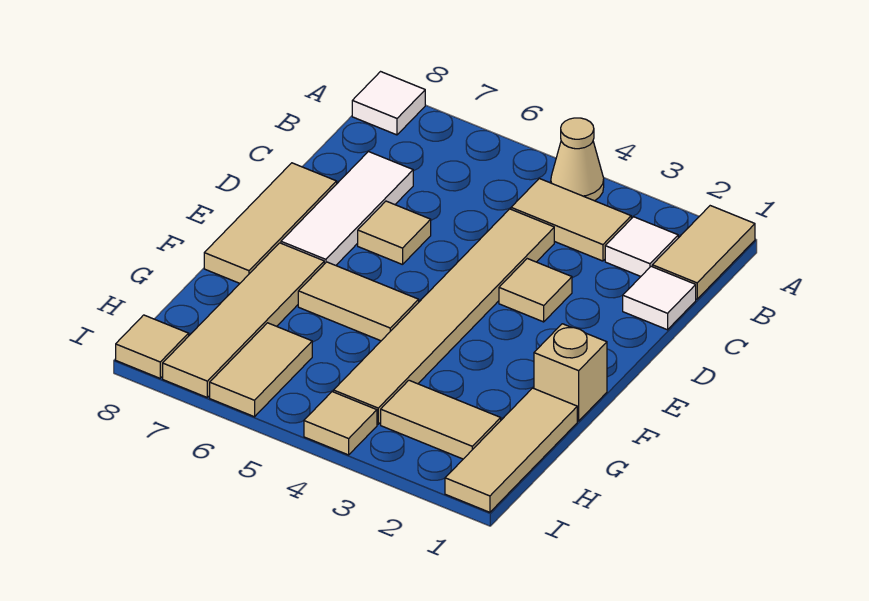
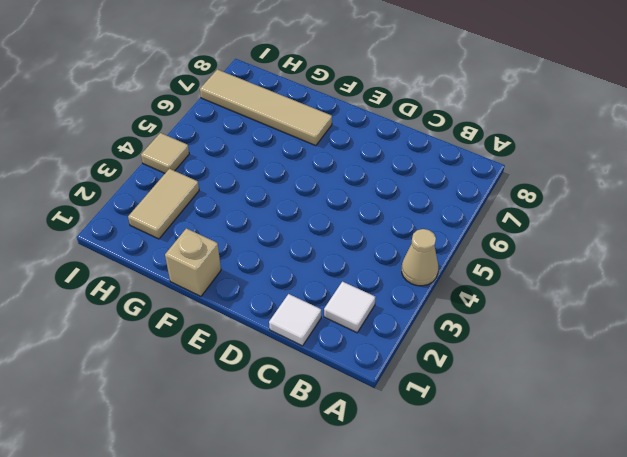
none -> tan tile A1:B1 level 1
none -> white tile A8 level 1
none -> tan tile B3:B4 level 1

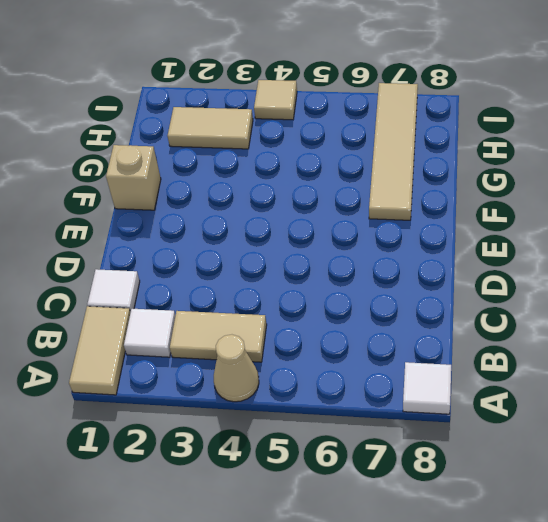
none -> tan tile C4:H4 level 1
none -> white tile C7:E7 level 1
none -> tan tile D3 level 1

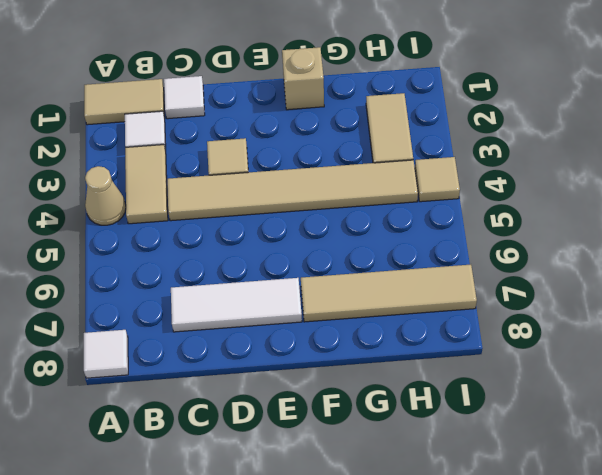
none -> tan tile D6 level 1
none -> tan tile D8:F8 level 1
none -> tan tile F5:F6 level 1

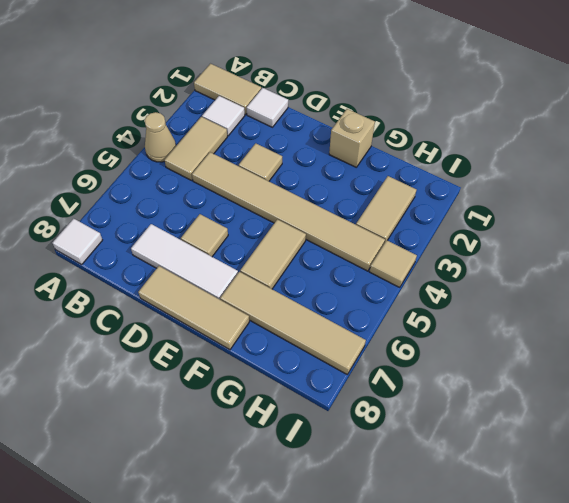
none -> tan tile G1:I1 level 1
none -> tan tile H6:I6 level 1
none -> tan tile I8 level 1

